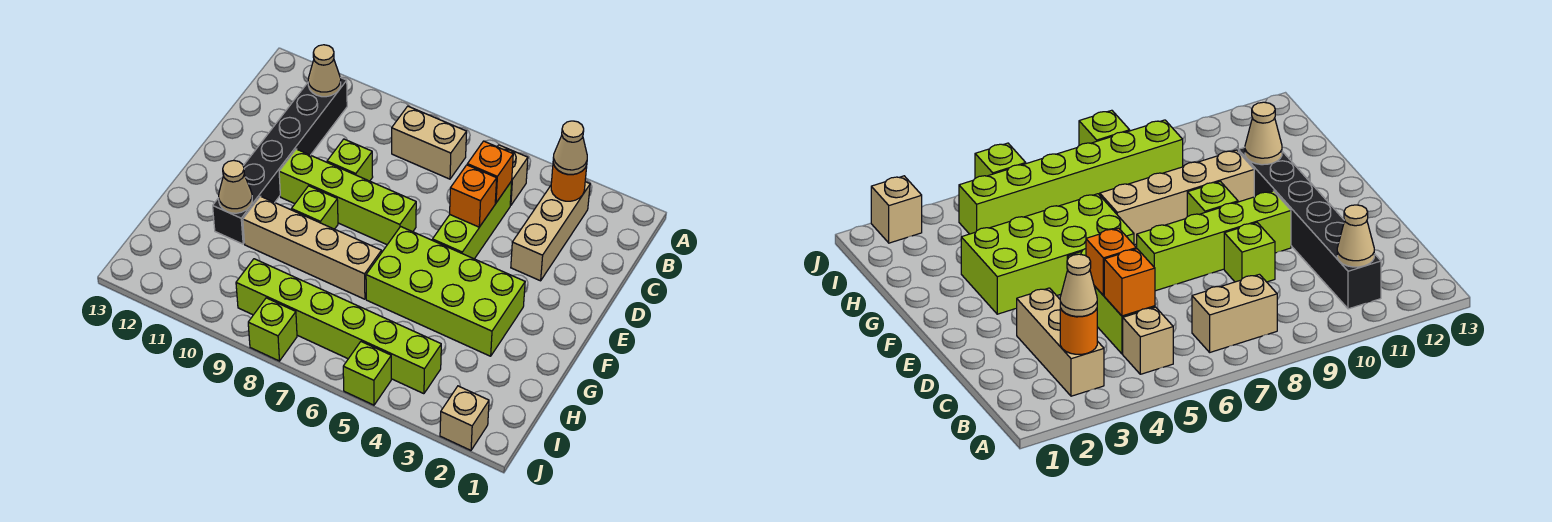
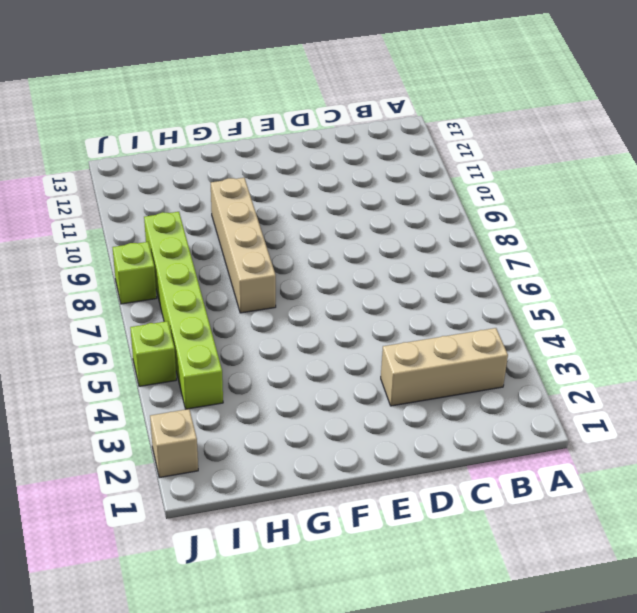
none -> tan brick B5 level 1
none -> tan brick B7:B8 level 1
none -> black brick B11:G11 level 1

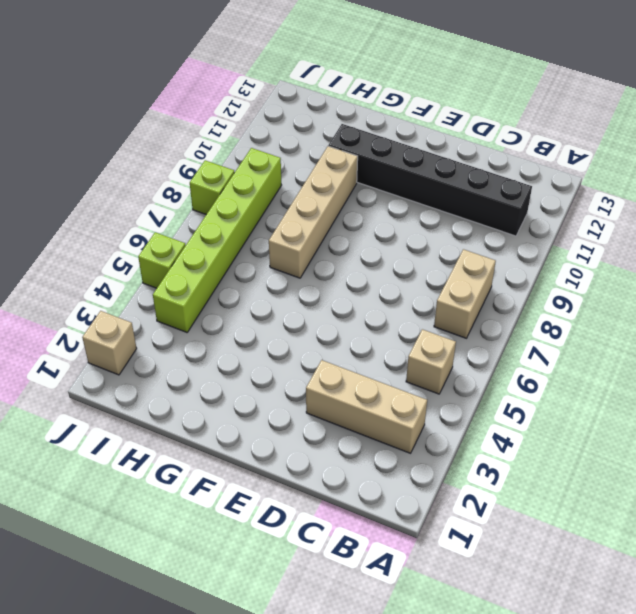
none -> lime brick C5:E5 level 1
none -> lime brick D9 level 1
none -> lime brick E7:E10 level 1

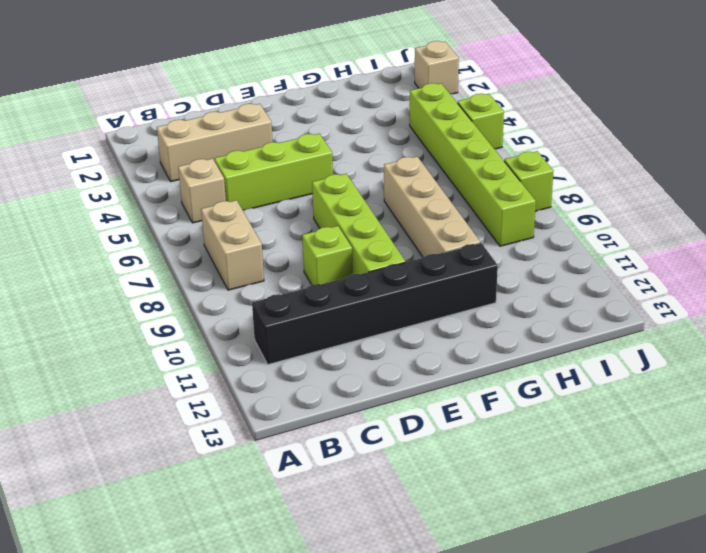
none -> lime brick F3:G6 level 1
none -> lime brick F9 level 1
none -> orange round brick B3 level 2

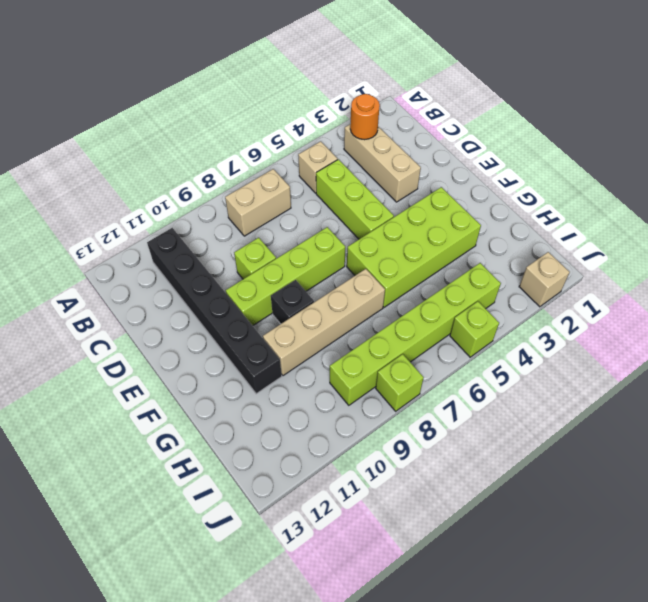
black brick F9 level 1 -> lime brick F9 level 1
none -> tan cone B11 level 2
none -> orange brick C5 level 2
none -> orange brick D5 level 2

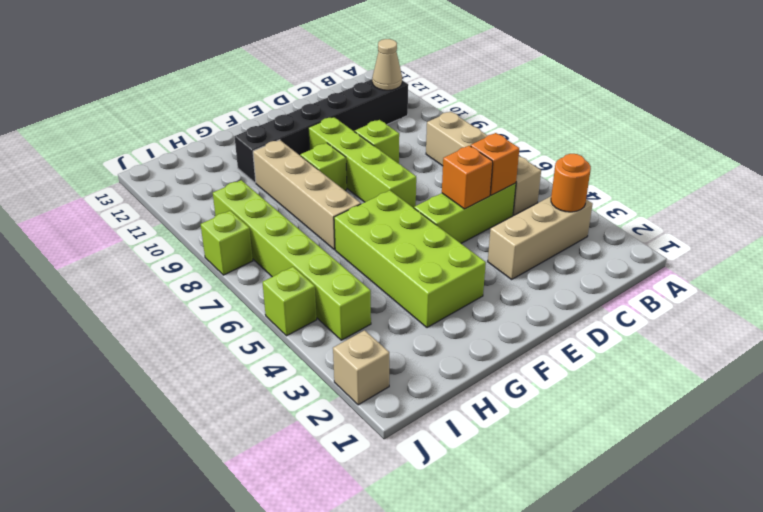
none -> tan cone G11 level 2
none -> tan cone B3 level 3

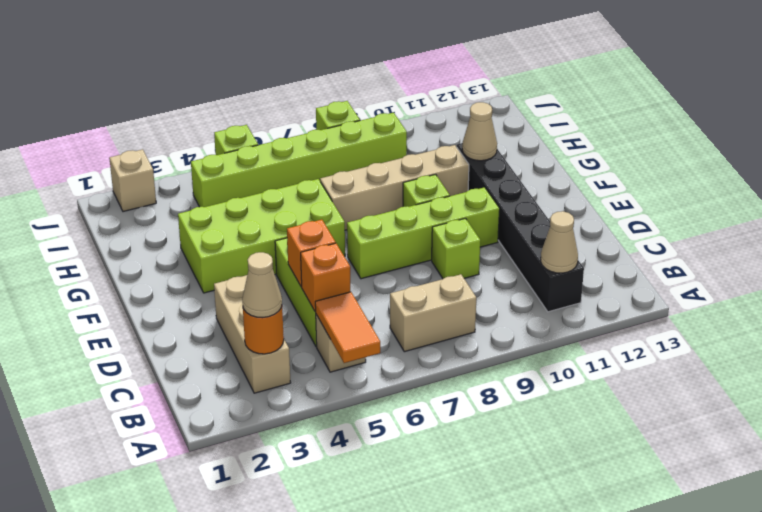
orange tile A5:B5 level 2 -> none

